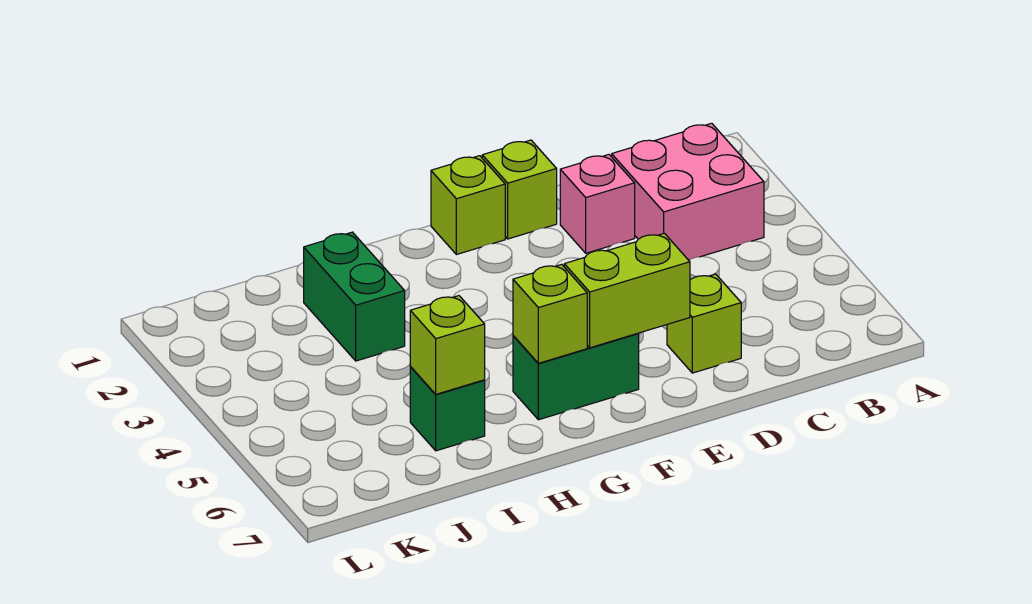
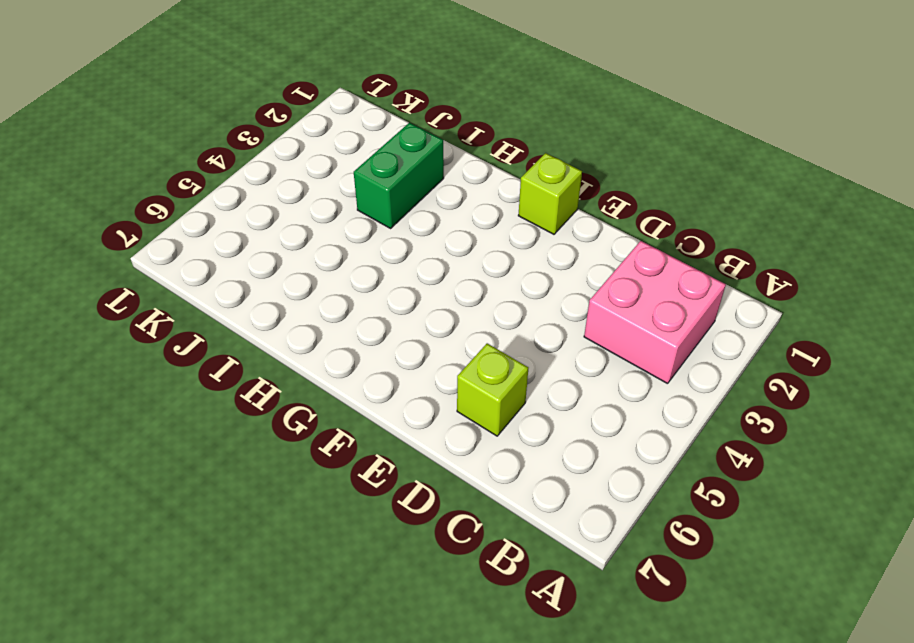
none -> pink brick D2 level 1
none -> lime brick E1 level 1

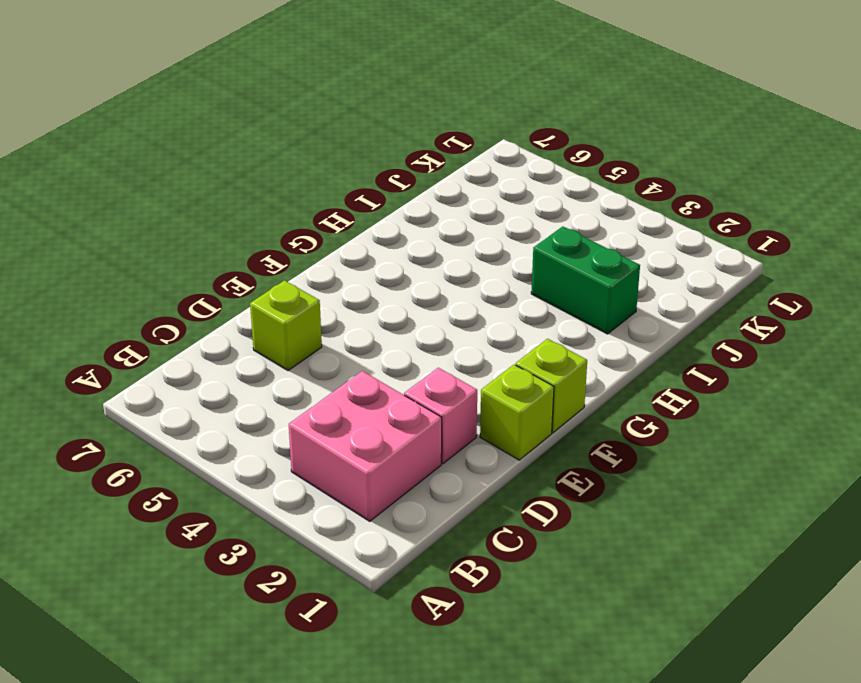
none -> green brick F6:G6 level 1
none -> green brick I6 level 1

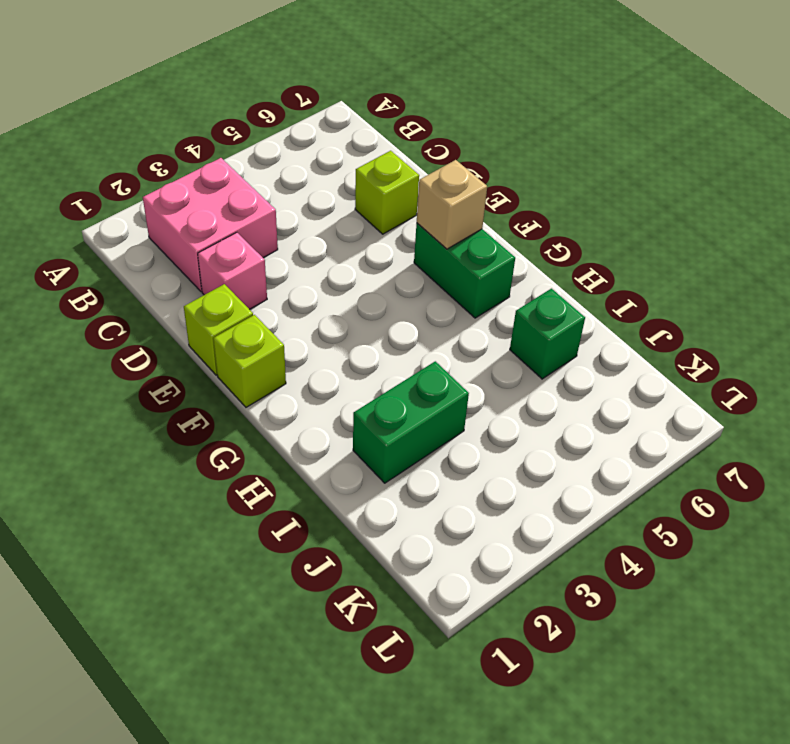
tan brick F6 level 2 -> lime brick E6:F6 level 2
none -> lime brick G6 level 2
none -> lime brick I6 level 2

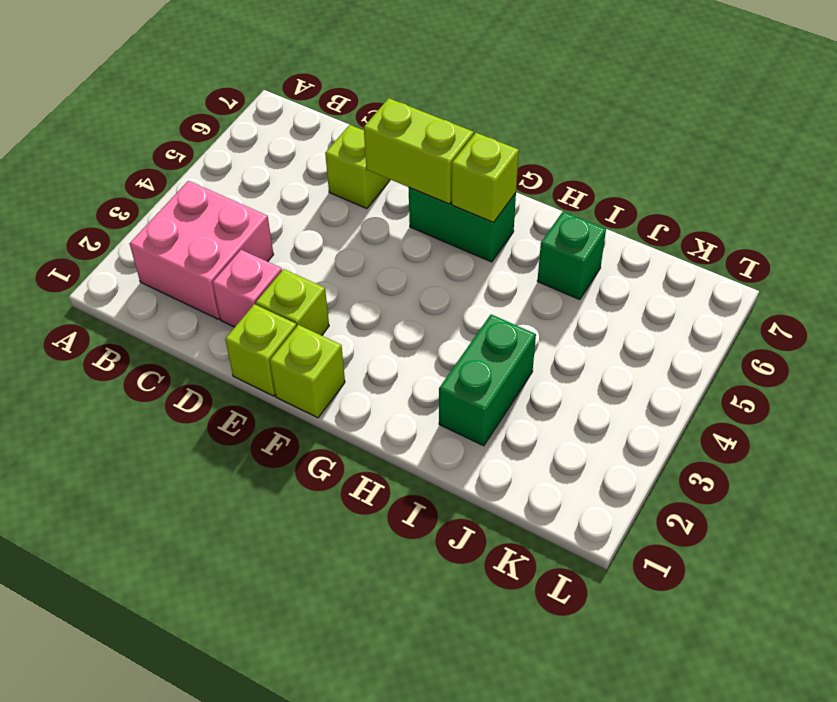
lime brick E2 level 1 -> lime brick I6 level 2

